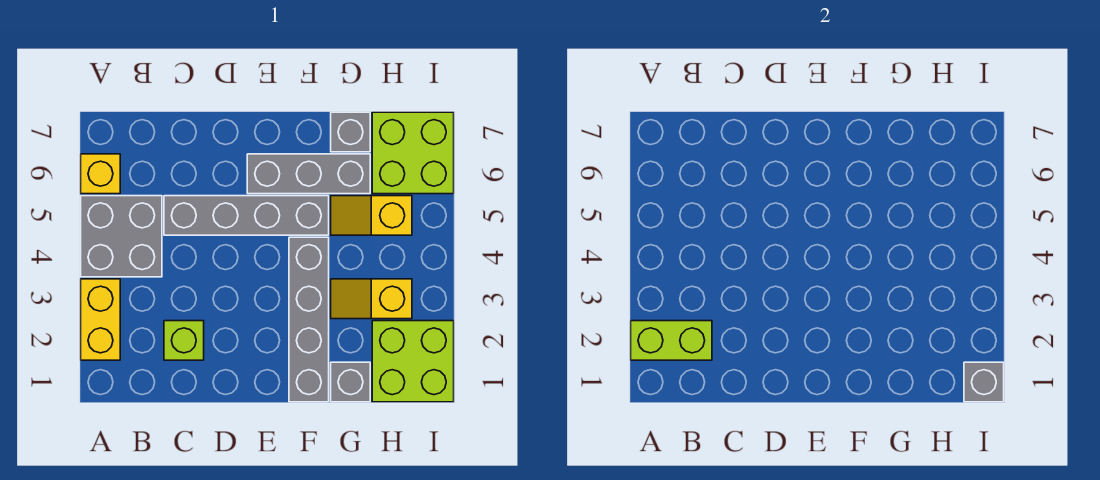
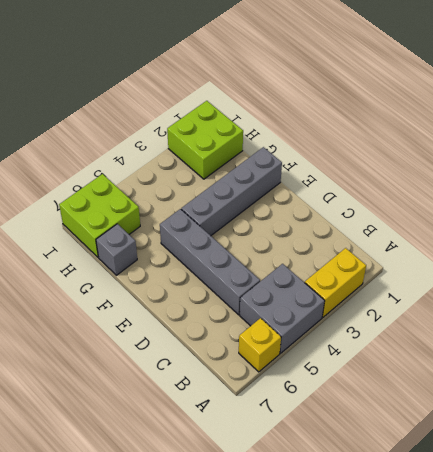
none -> lime brick C2 level 1
none -> grey brick E6:G6 level 1
none -> grey brick G1 level 1

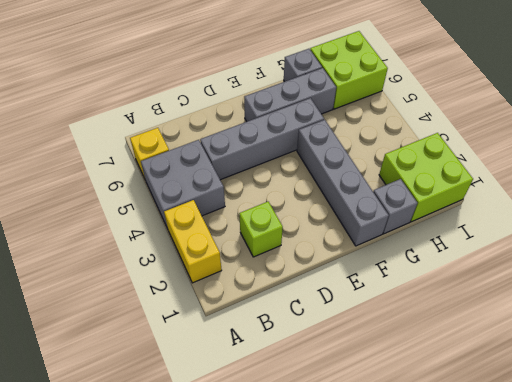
none -> yellow slope G3:H3 level 1 top H
none -> yellow slope G5:H5 level 1 top H
none -> lime brick A2:B2 level 2

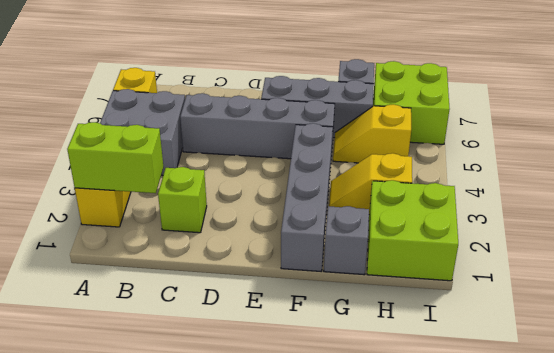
none -> grey brick I1 level 2

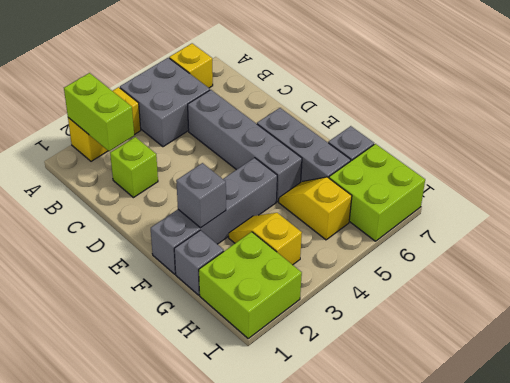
grey brick F2 level 2 -> grey brick I1 level 2

